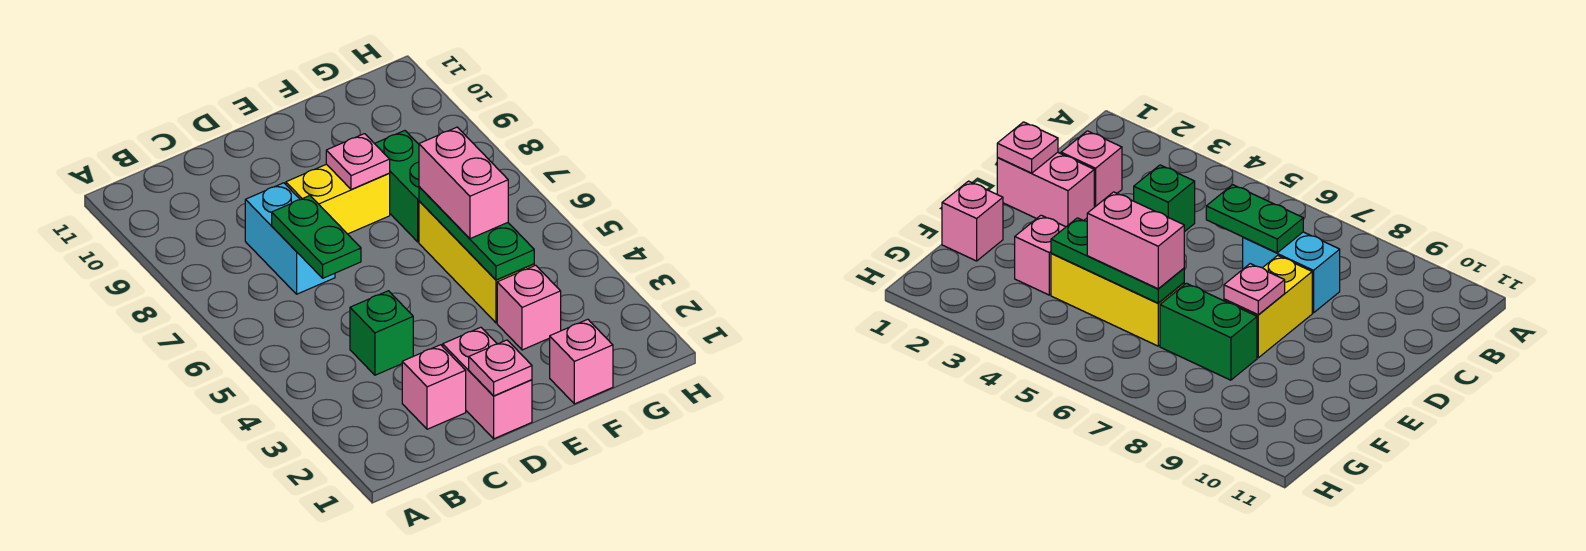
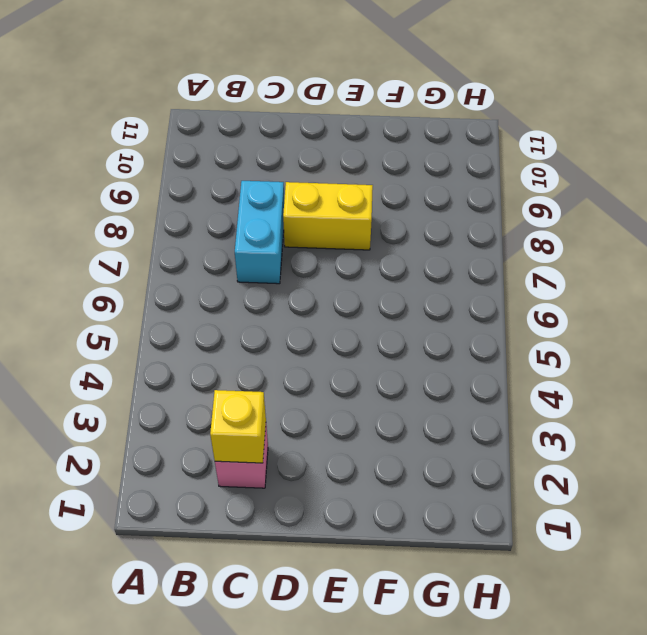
yellow brick C2 level 2 -> none
none -> green brick C4 level 1
none -> pink brick D1:D2 level 1
none -> pink brick F1 level 1

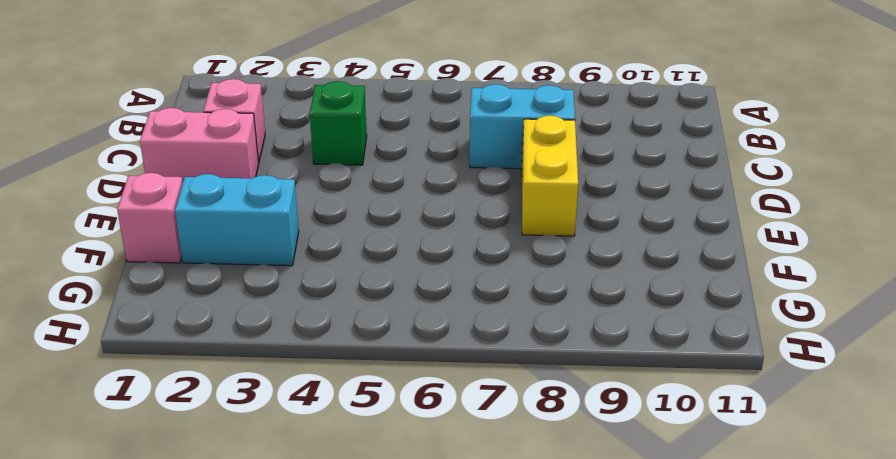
cyan brick F2:F3 level 1 -> pink brick F3 level 1
none -> yellow brick F4:F6 level 1
none -> green brick F7:F8 level 1
none -> green plate C6:C7 level 2

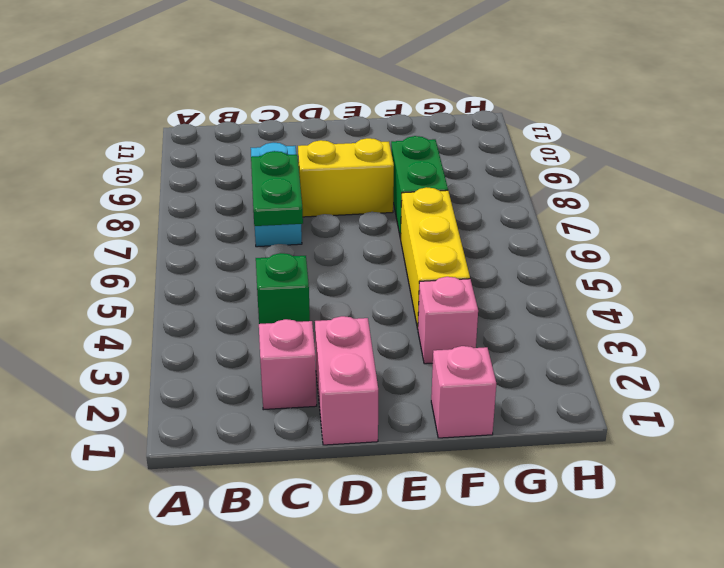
none -> pink plate D1 level 2
none -> pink plate E8 level 2
none -> green plate F4:F6 level 2

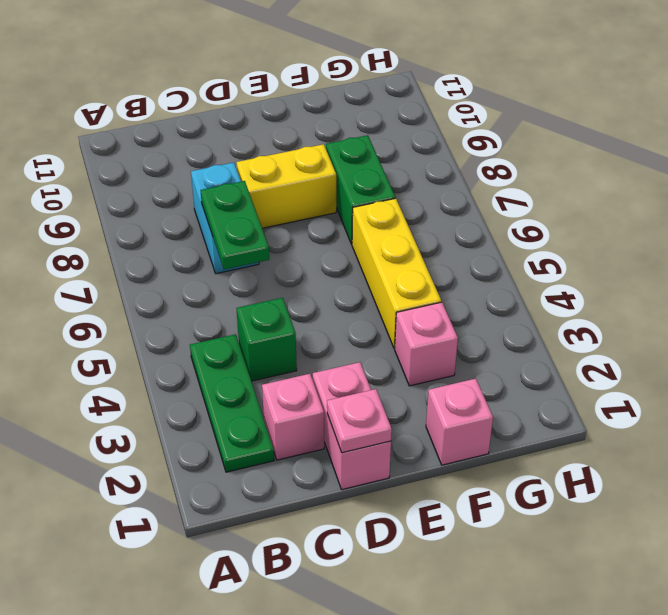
green plate B2:B4 level 1 -> green plate F4:F6 level 2
none -> pink plate E8 level 2
none -> pink brick F5:F6 level 3

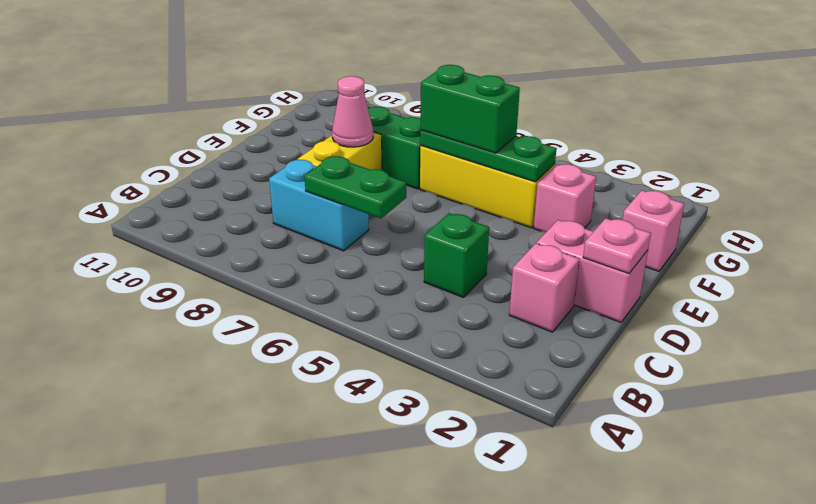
pink cone E8 level 2 -> pink plate E8 level 2
green brick F5:F6 level 3 -> pink brick F5:F6 level 3

